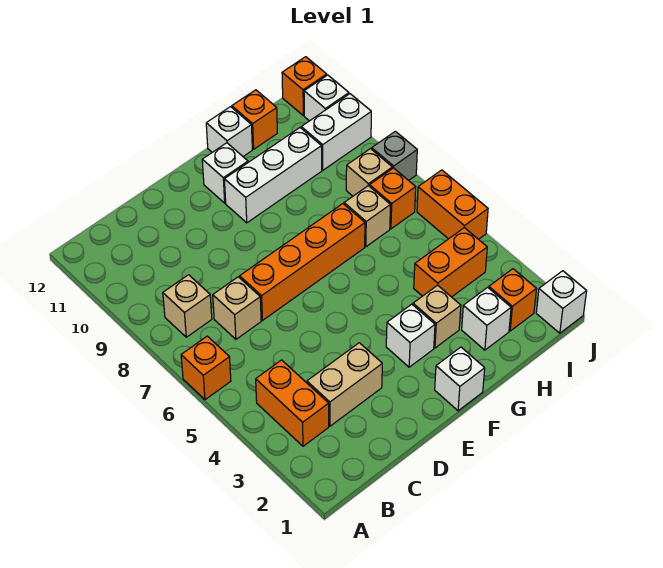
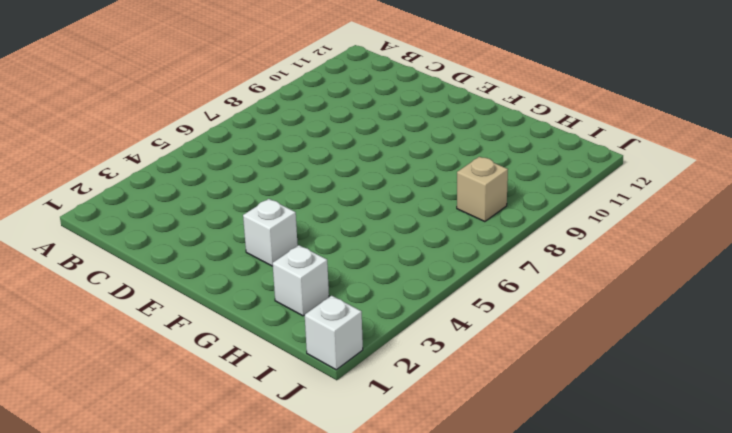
none -> orange brick A6 level 1
none -> orange brick B3:B4 level 1
none -> tan brick B8 level 1

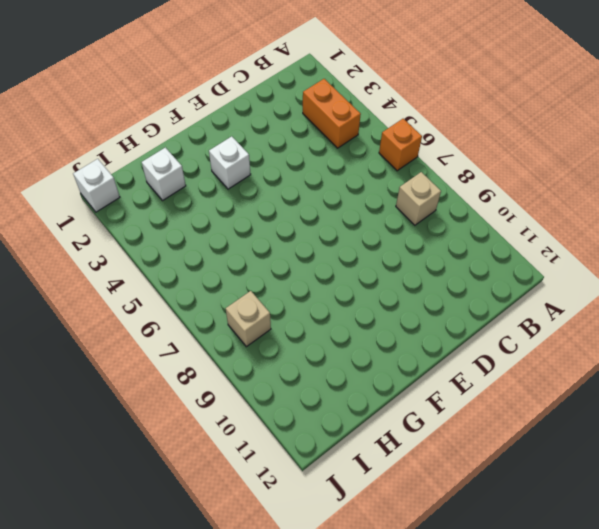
none -> tan brick C3:D3 level 1
none -> tan brick C7 level 1
none -> orange brick D7:G7 level 1

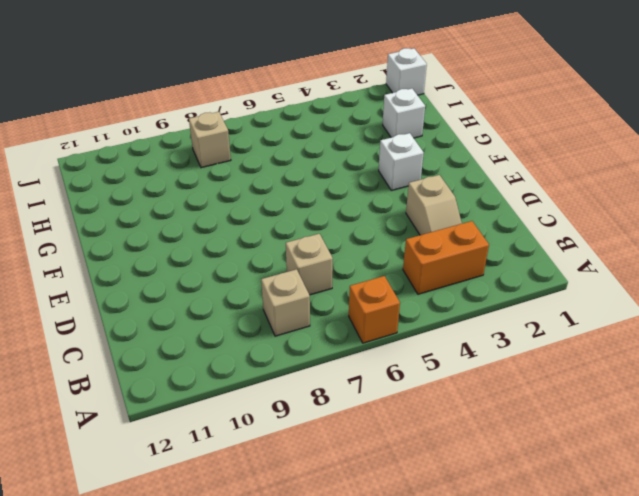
tan slope C3:D3 level 1 top D -> tan brick C3:D3 level 1
none -> orange brick D7:G7 level 1
none -> white brick F1 level 1
none -> white brick F10:H10 level 1

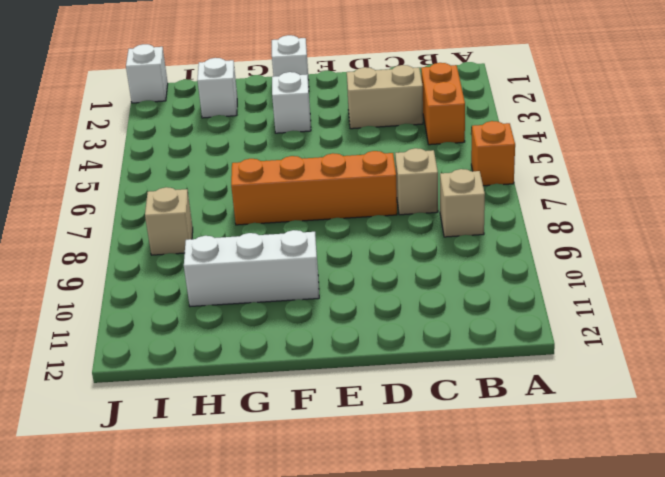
none -> white brick F11 level 1
none -> tan brick G3 level 1
none -> white brick G12 level 1

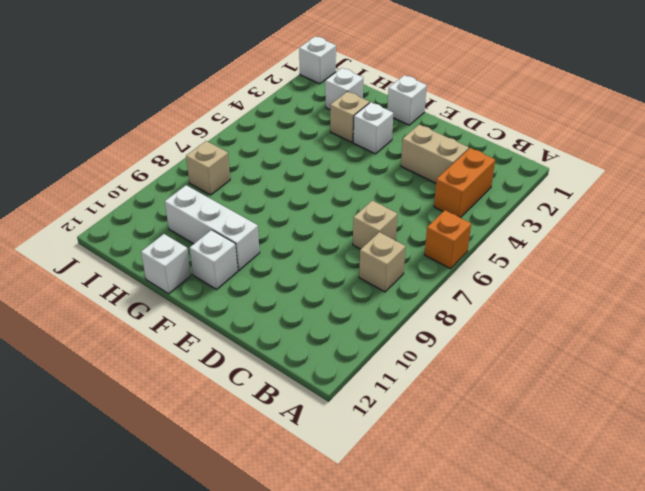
none -> orange brick D7:G7 level 1
none -> orange brick H4:I4 level 1
none -> tan brick H7 level 1

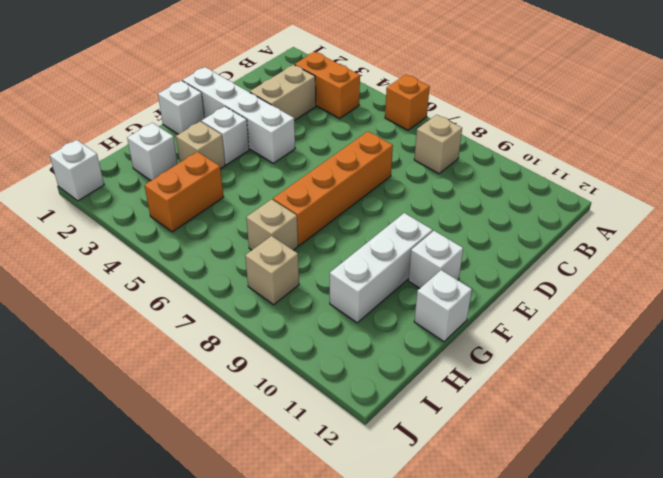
white brick E1:E4 level 1 -> none
none -> tan brick C7 level 1
none -> orange brick H12 level 1
none -> orange brick I2 level 1

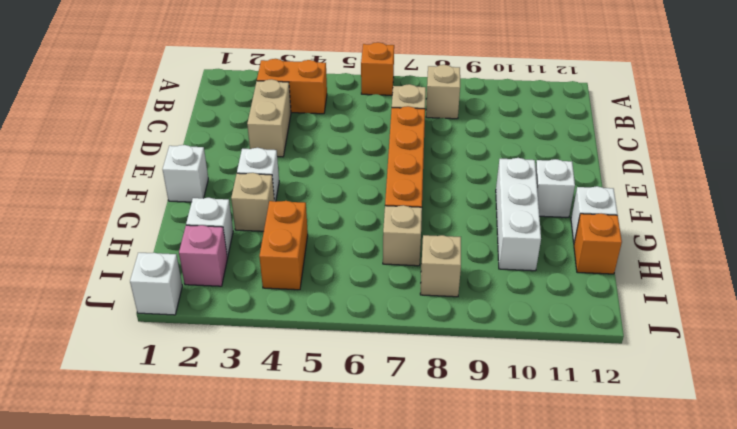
pink brick I2 level 1 -> orange brick I2 level 1
none -> orange brick I7 level 1
none -> white brick I10:J10 level 1
none -> orange brick J5:J6 level 1

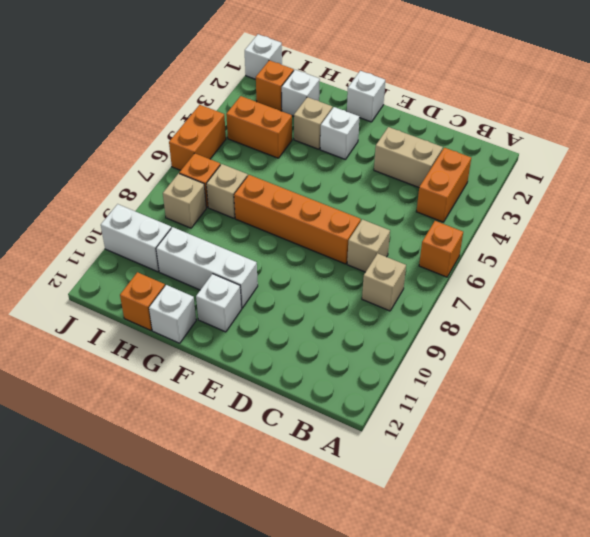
none -> grey brick J8 level 1
none -> white brick J11 level 1
none -> orange brick J12 level 1

